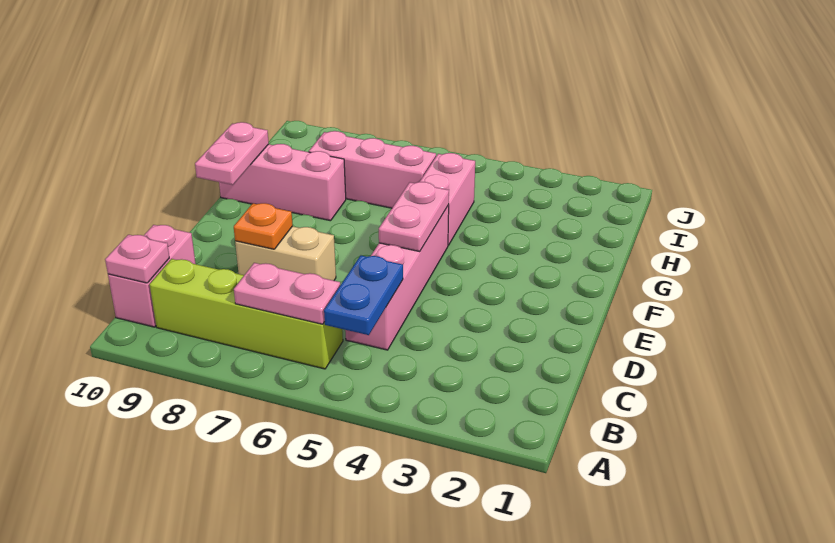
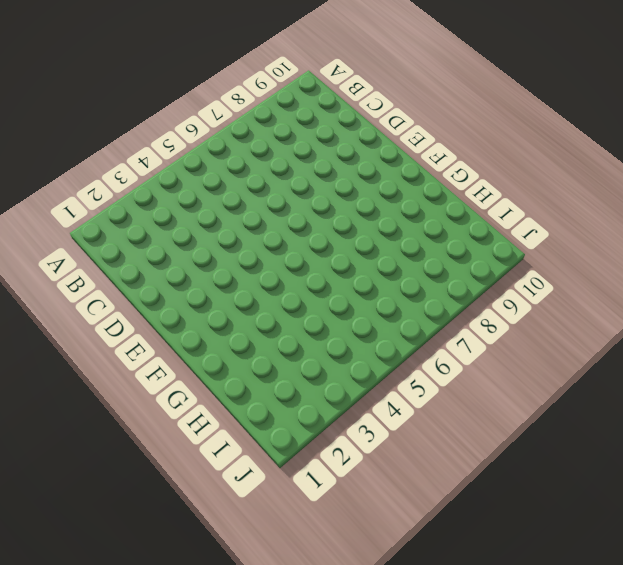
none -> lime brick B6:B9 level 1
none -> pink brick B10:C10 level 1
none -> pink brick C5:F5 level 1

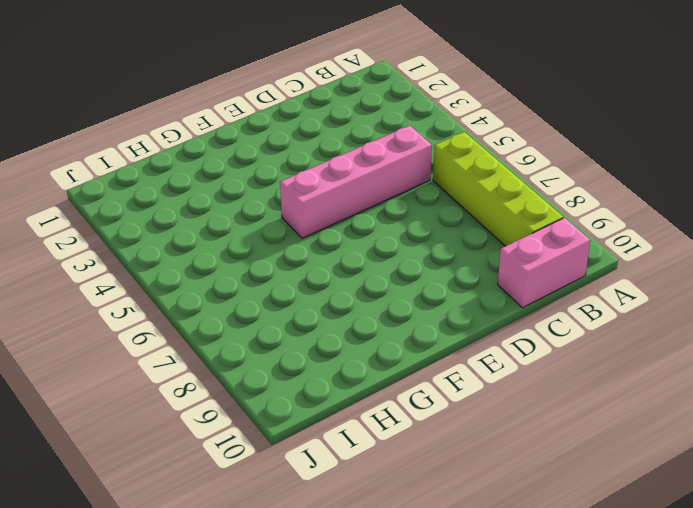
none -> tan brick D7:D8 level 1
none -> pink brick G5:H5 level 1
none -> pink brick G8:G10 level 1

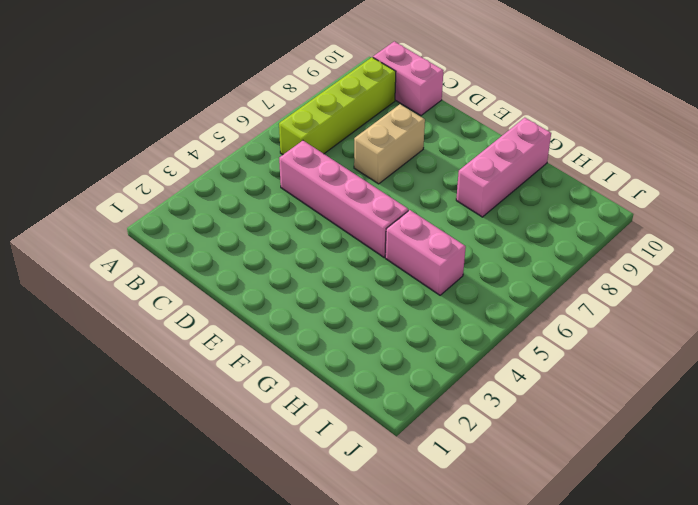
none -> pink brick H6:H8 level 1
none -> blue plate B5:C5 level 2
none -> pink plate B6:B7 level 2

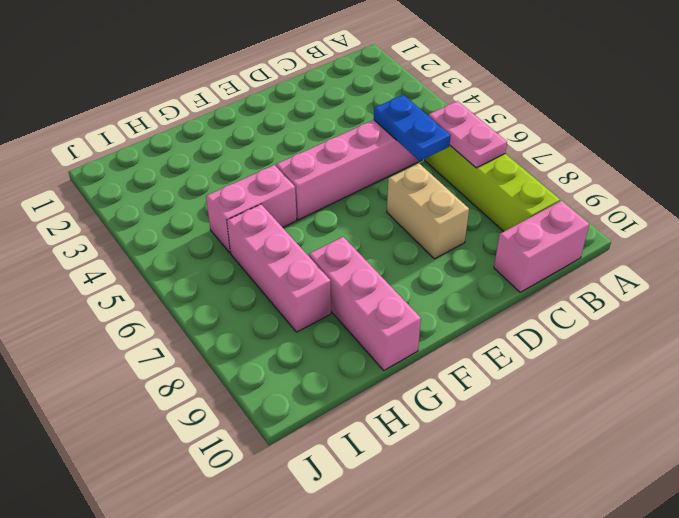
blue plate C5:C6 level 2 -> blue plate B5:C5 level 2
none -> pink plate B10 level 2
none -> orange plate D8 level 2
none -> pink plate E5:F5 level 2

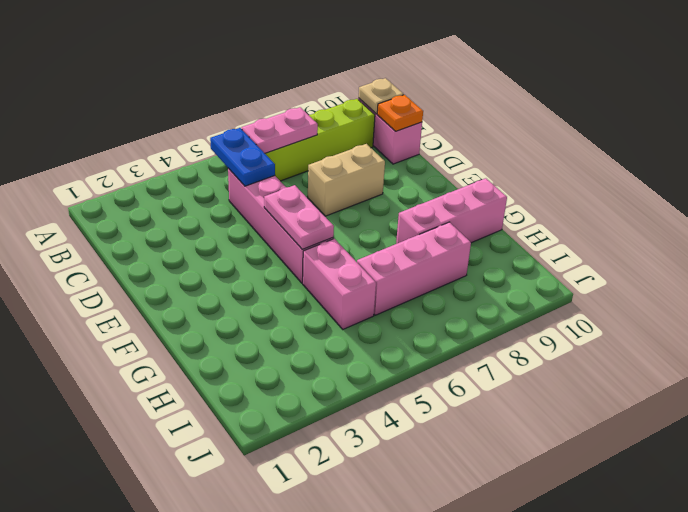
tan plate B10 level 2 -> pink plate B10 level 2
orange plate C10 level 2 -> orange plate D8 level 2
none -> pink plate F10:G10 level 2

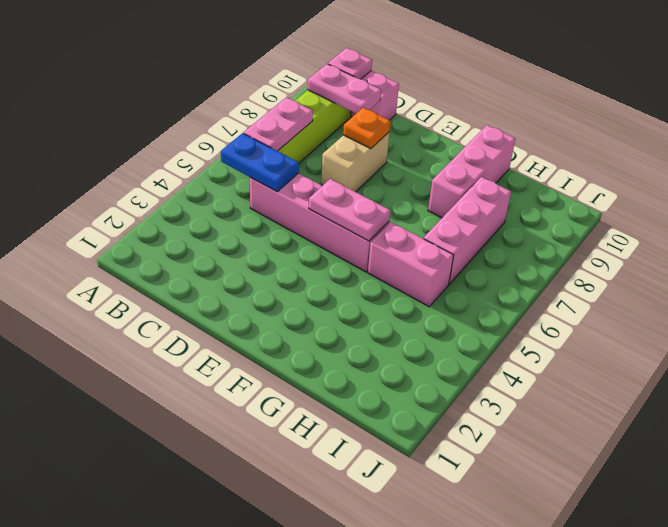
pink plate B9:C9 level 2 -> pink plate F10:G10 level 2

